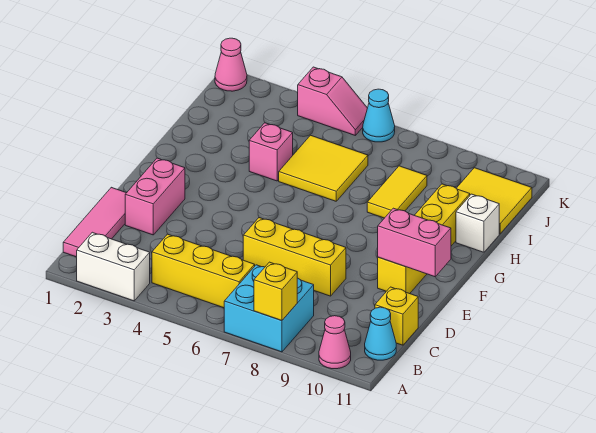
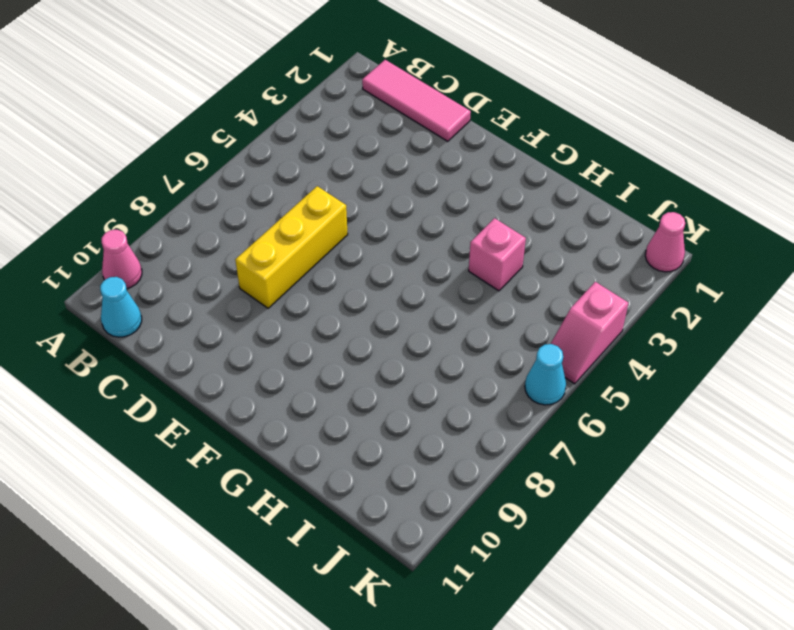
none -> white brick A2:A3 level 1
none -> cyan brick A7:B8 level 1
none -> yellow brick B4:B6 level 1

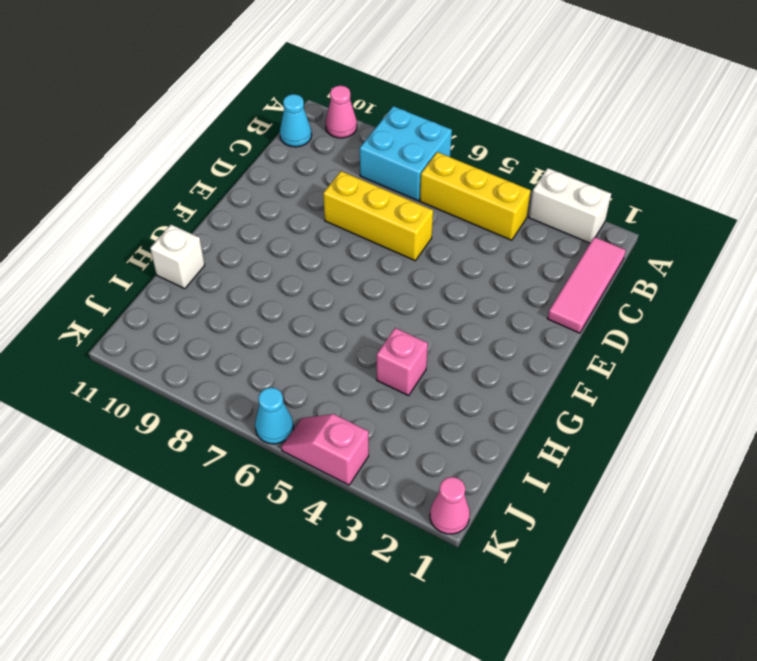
none -> yellow brick C11 level 1
none -> pink brick D2:E2 level 1
none -> yellow brick E10:H10 level 1

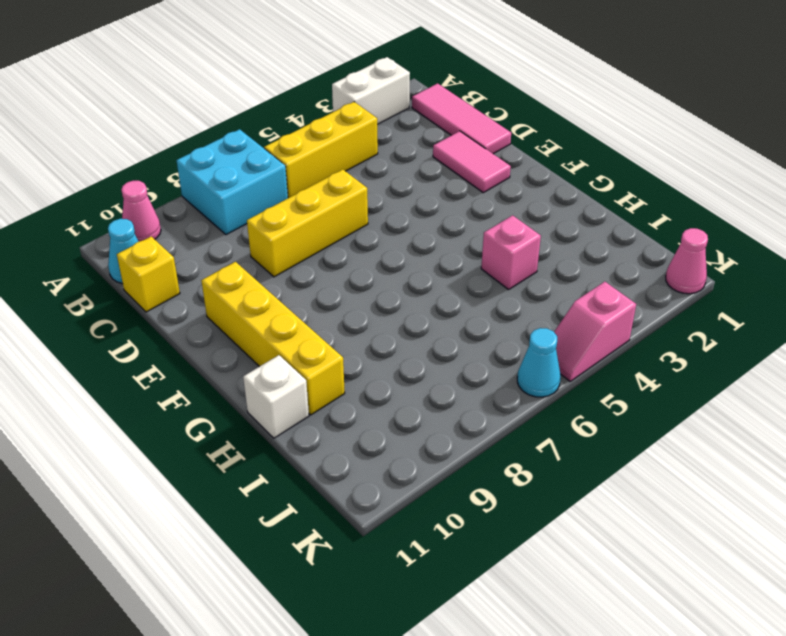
pink tile D2:E2 level 1 -> pink brick D2:E2 level 1
none -> yellow tile H5:I6 level 1
none -> yellow tile H8:I8 level 1
none -> yellow tile I10:J11 level 1

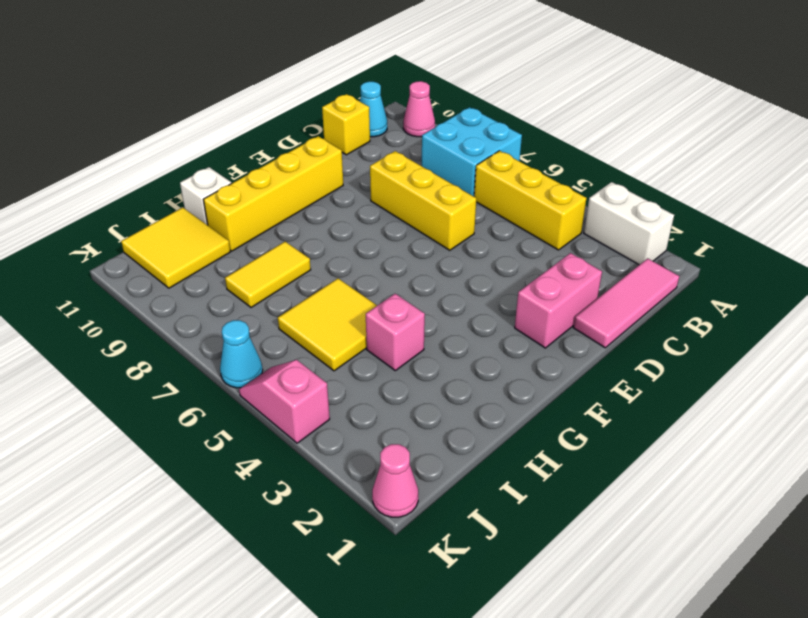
none -> yellow brick A8 level 2
none -> pink brick E10:E11 level 2

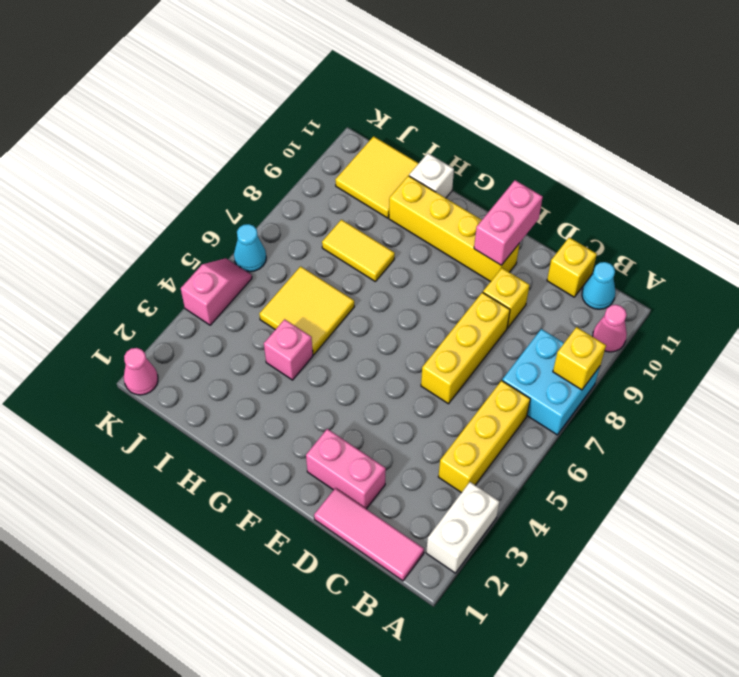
yellow brick D9 level 1 -> none

